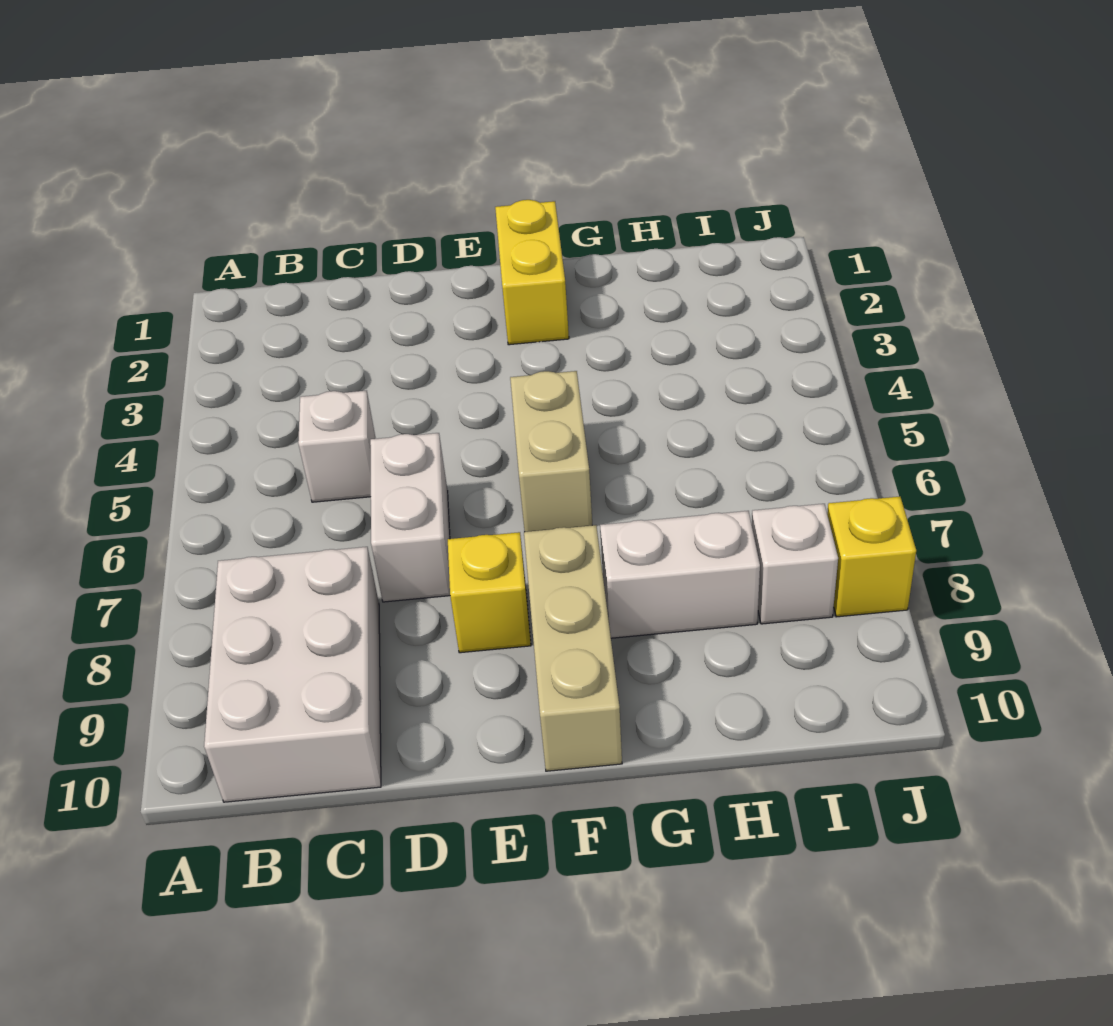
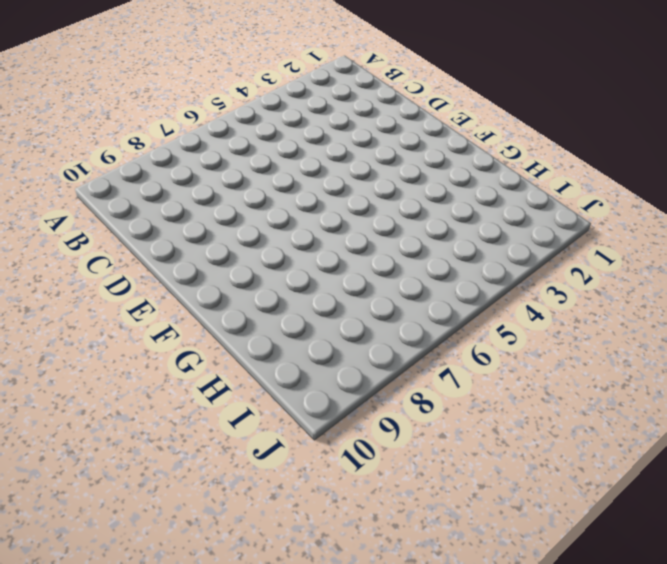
none -> white brick B8:C10 level 1
none -> white brick C5 level 1

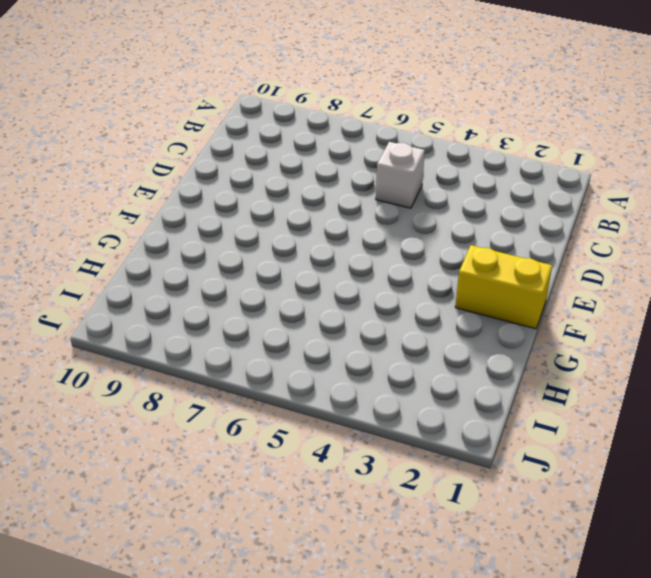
none -> white brick B8:C10 level 1
none -> white brick D6:D7 level 1

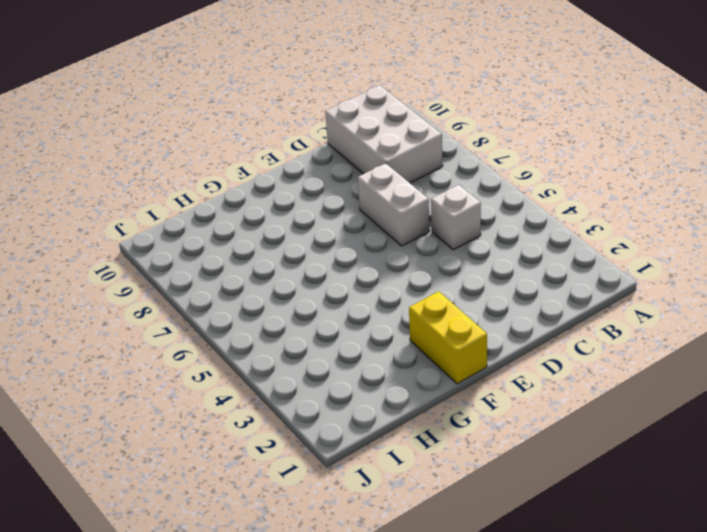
none -> yellow brick E8 level 1
none -> tan brick F5:F6 level 1

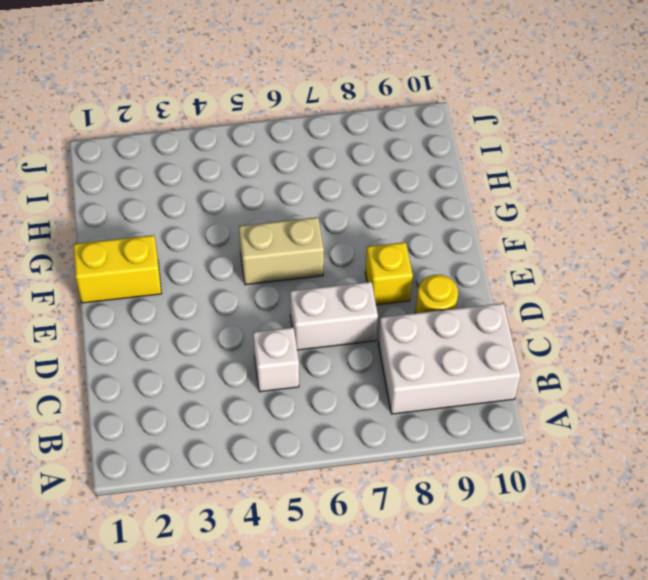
yellow round brick D9 level 1 -> none
none -> tan brick F8:F10 level 1
none -> white brick G8:H8 level 1

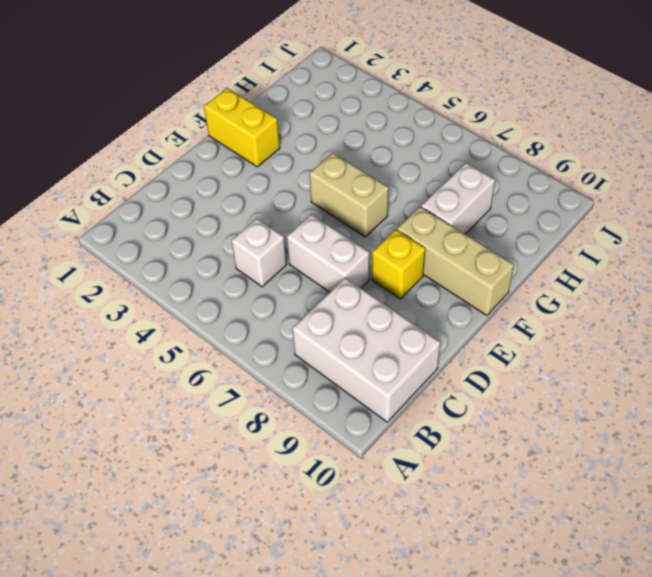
none -> white brick I8 level 1
none -> yellow brick J8 level 1

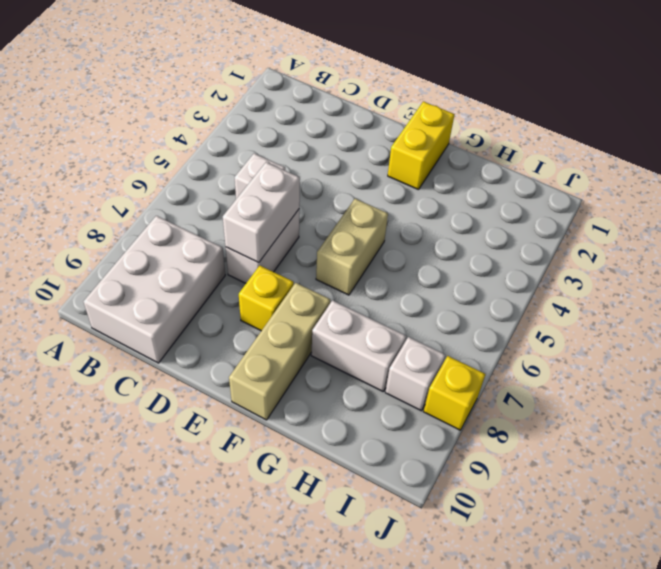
white brick D6:D7 level 2 -> none

